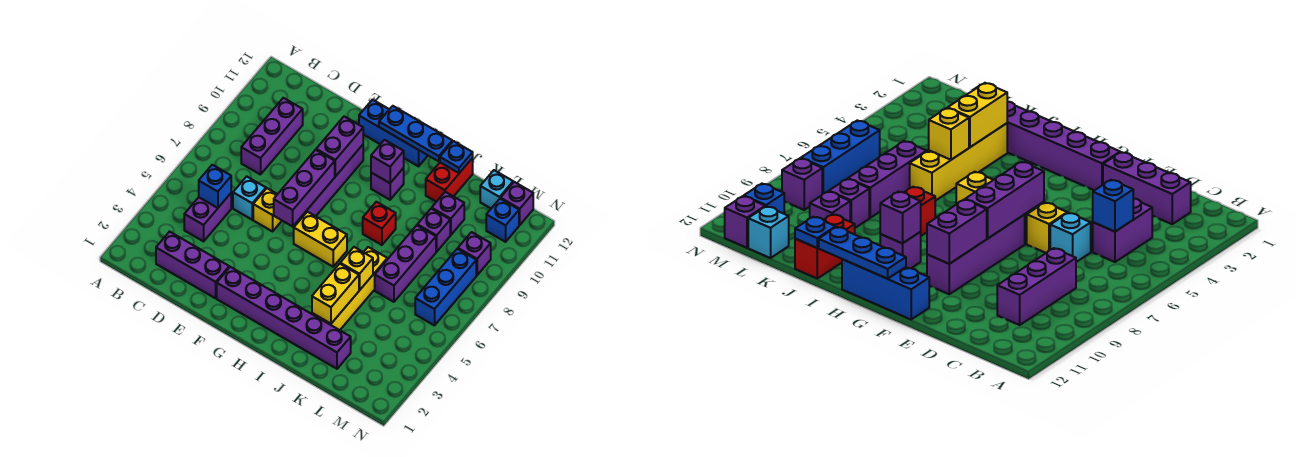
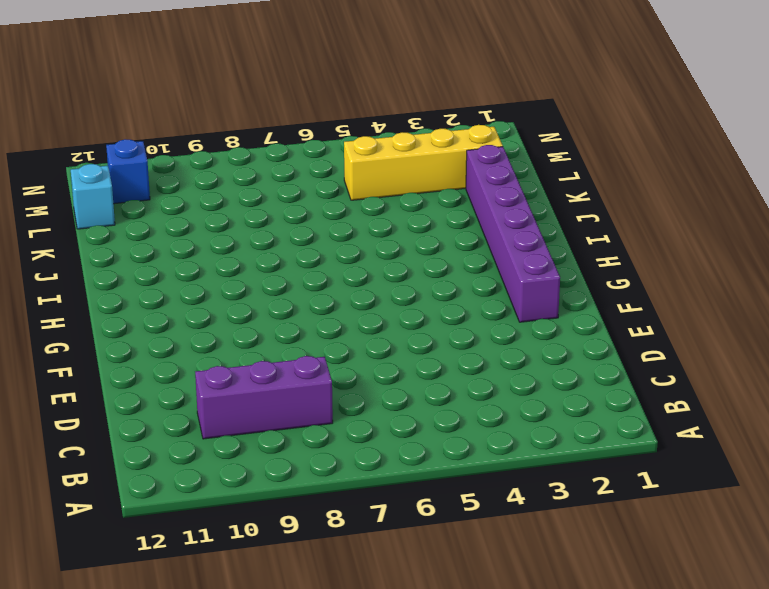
yellow brick L2:L5 level 1 -> yellow brick J3:J6 level 1
none -> purple brick C2:E2 level 1
none -> purple brick C4:C5 level 1
none -> cyan brick D6 level 1

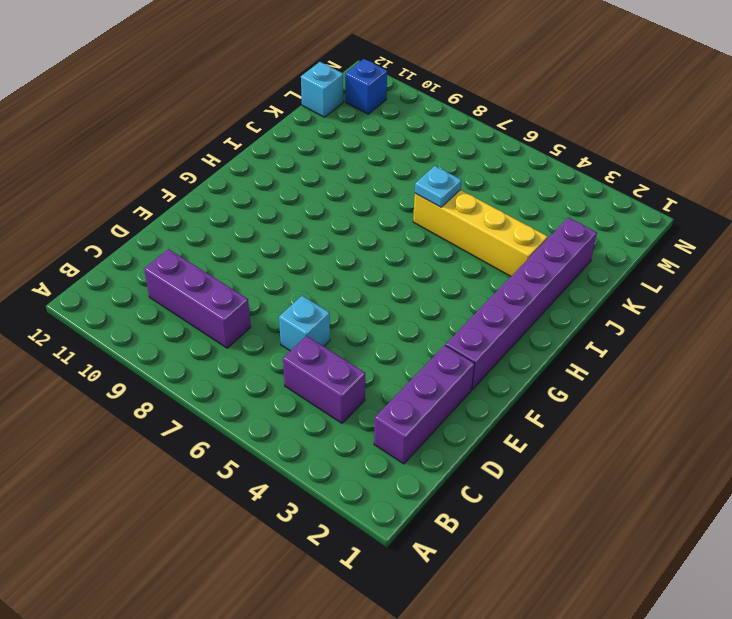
cyan plate J6 level 2 -> none
none -> yellow brick E6 level 1
none -> purple brick F7:F10 level 1
none -> blue brick F12:H12 level 1

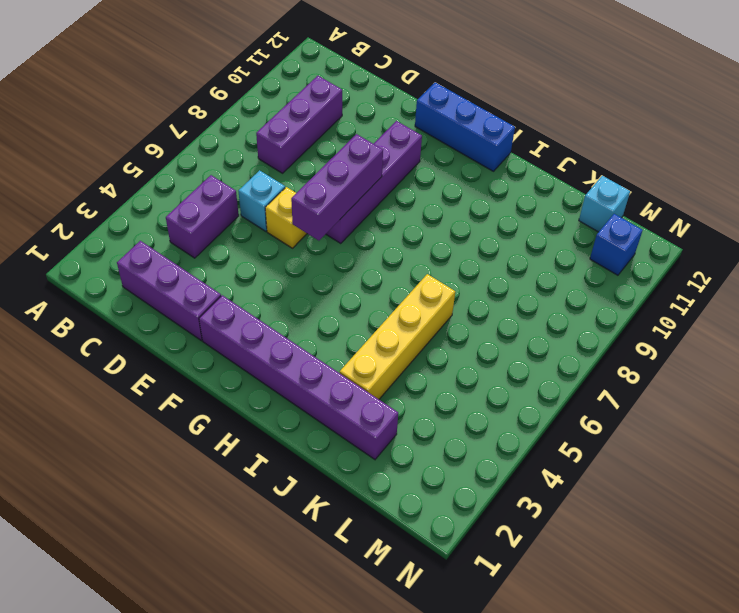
none -> yellow brick G6:H6 level 1
none -> purple brick H10 level 1
none -> red brick I8 level 1

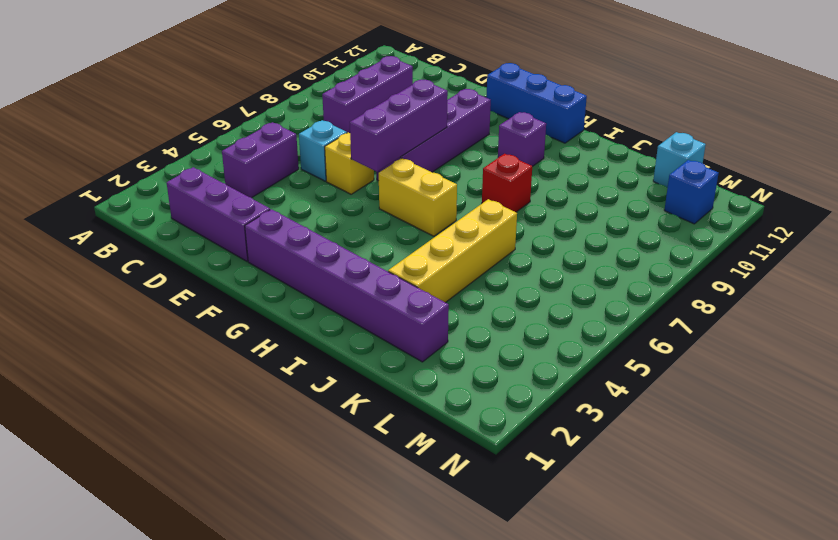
none -> red brick J11:J12 level 1
none -> purple brick K6:K8 level 1
none -> purple brick K9 level 1

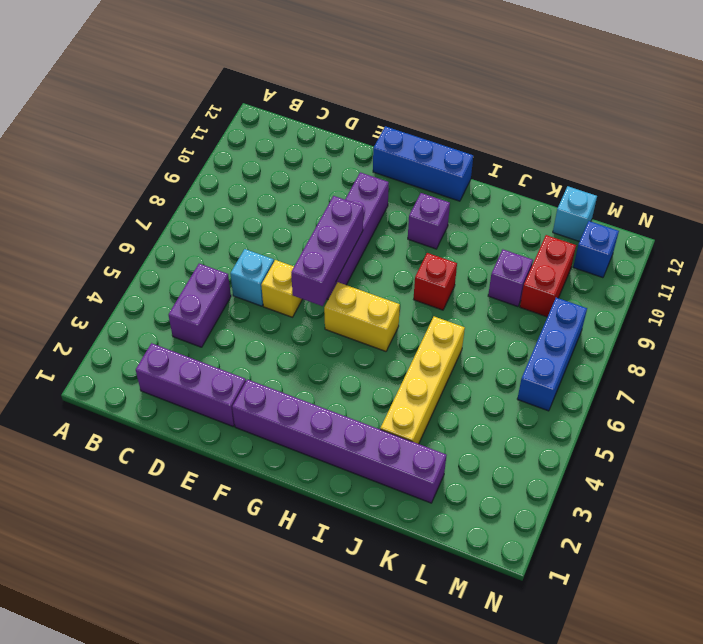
red brick L9:L10 level 1 -> red brick J11:J12 level 1
none -> purple brick C8:C10 level 1
none -> purple brick K6:K8 level 1
none -> purple brick K10 level 1

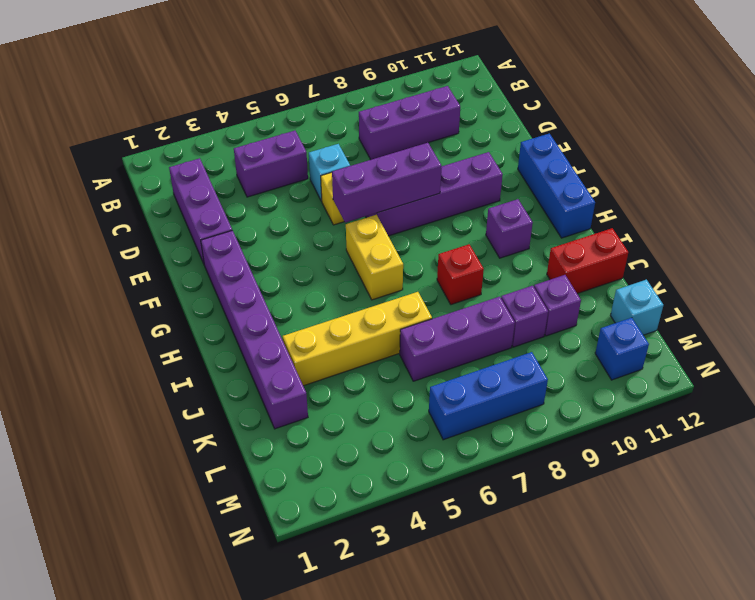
none -> purple brick M9 level 1
none -> purple brick M12 level 1
none -> blue brick C5 level 2

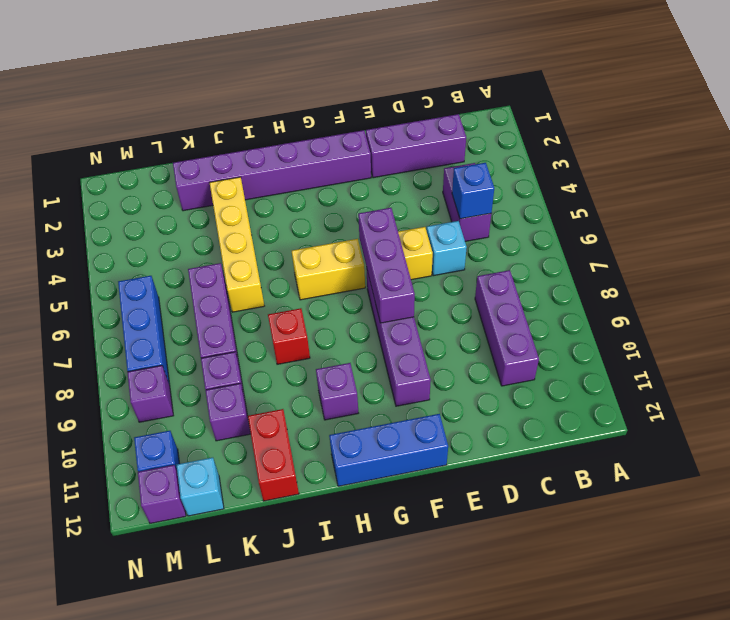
none -> purple brick F9:F10 level 2
none -> blue plate G12:I12 level 2
none -> purple brick H10 level 2

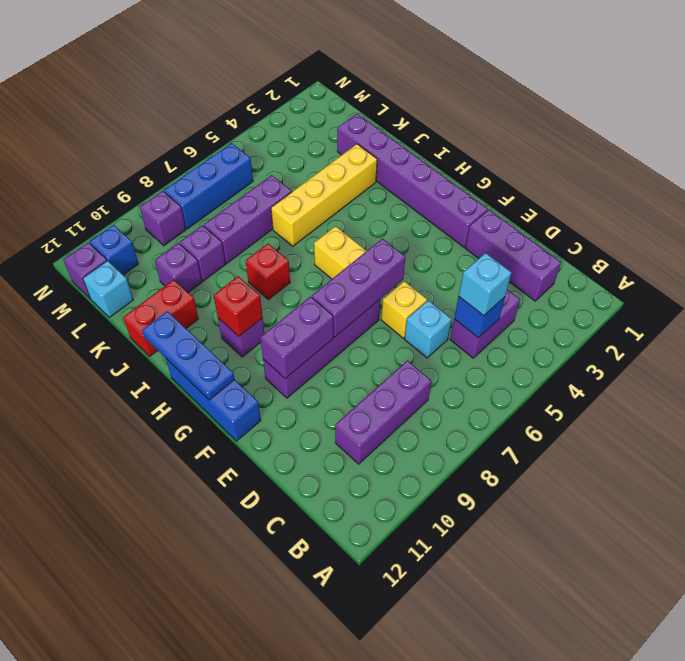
cyan brick C5 level 3 -> none
red brick H10 level 2 -> purple brick H10 level 2
none -> yellow brick J3:J4 level 2
none -> yellow brick J5 level 2
none -> blue plate J12 level 2

